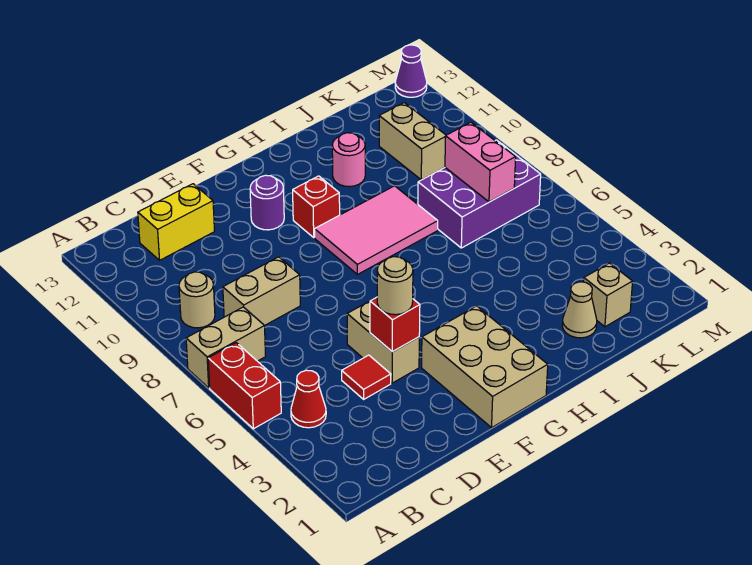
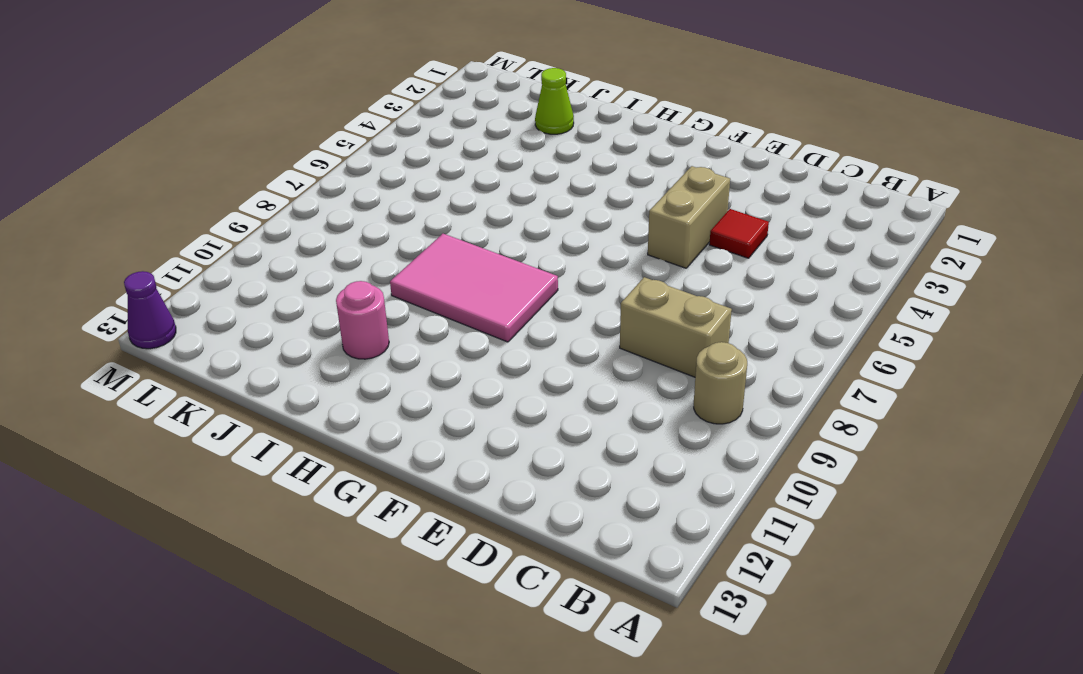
lime cone J2 level 1 -> tan cone J2 level 1
none -> red brick A5:A6 level 1
none -> tan brick A7:B7 level 1
none -> red cone B4 level 1

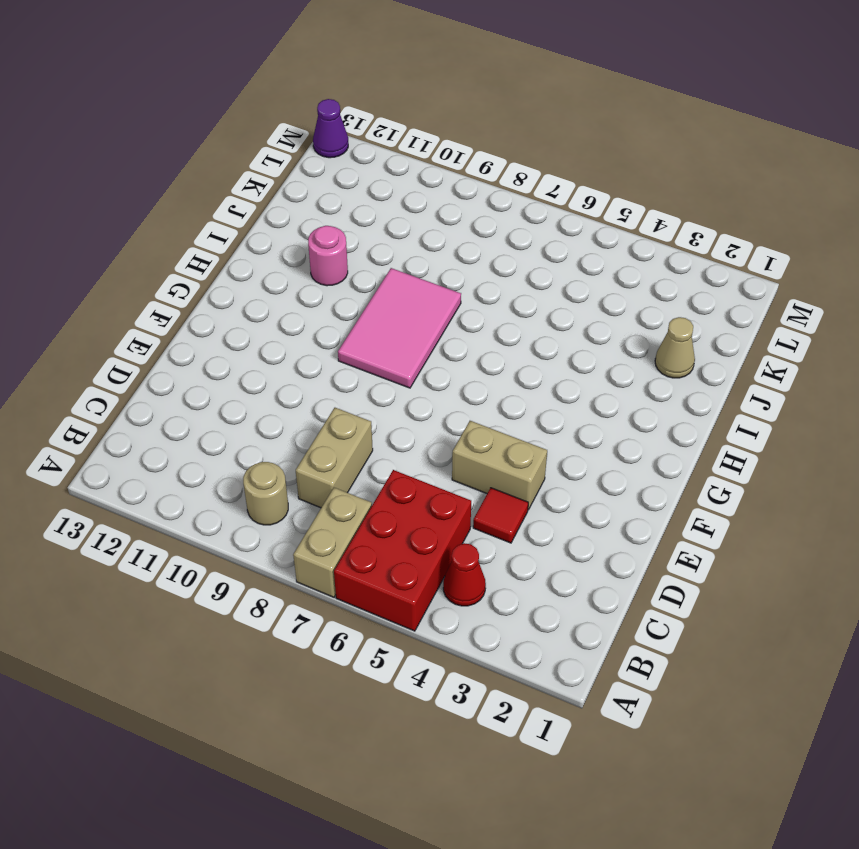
red brick A5:C6 level 1 -> red brick A5:A6 level 1
none -> yellow brick C12:D12 level 1
none -> tan brick F1:G3 level 1
none -> purple round brick F11 level 1

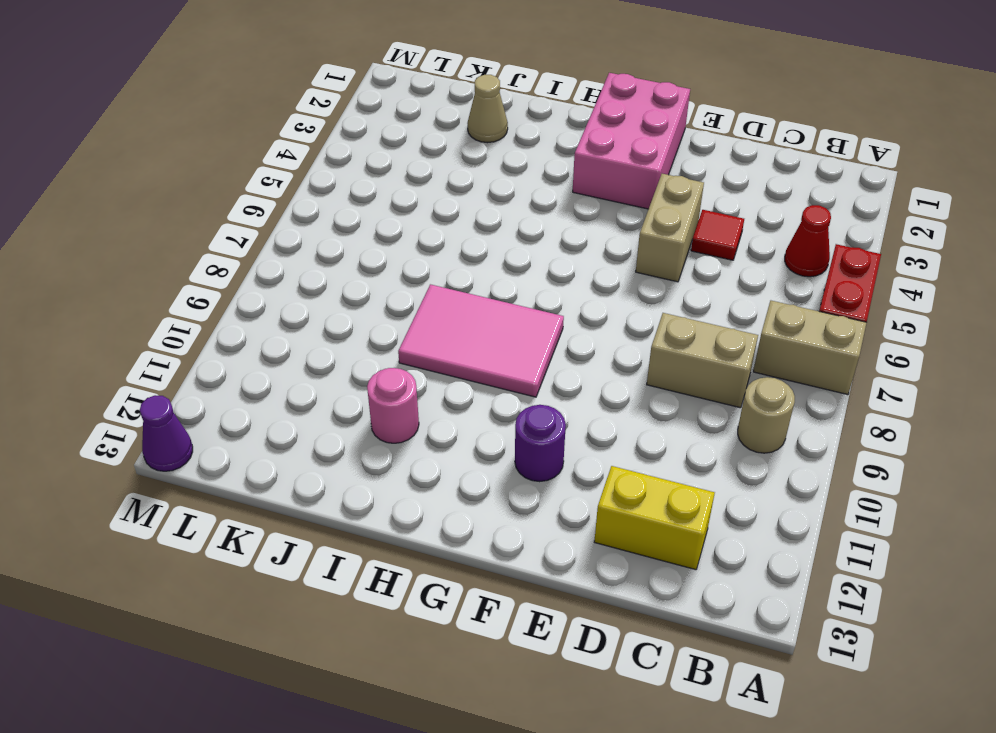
pink brick F1:G3 level 1 -> tan brick F1:G3 level 1
none -> red brick G10 level 1
none -> purple brick J7:L8 level 1
none -> tan brick K2 level 1

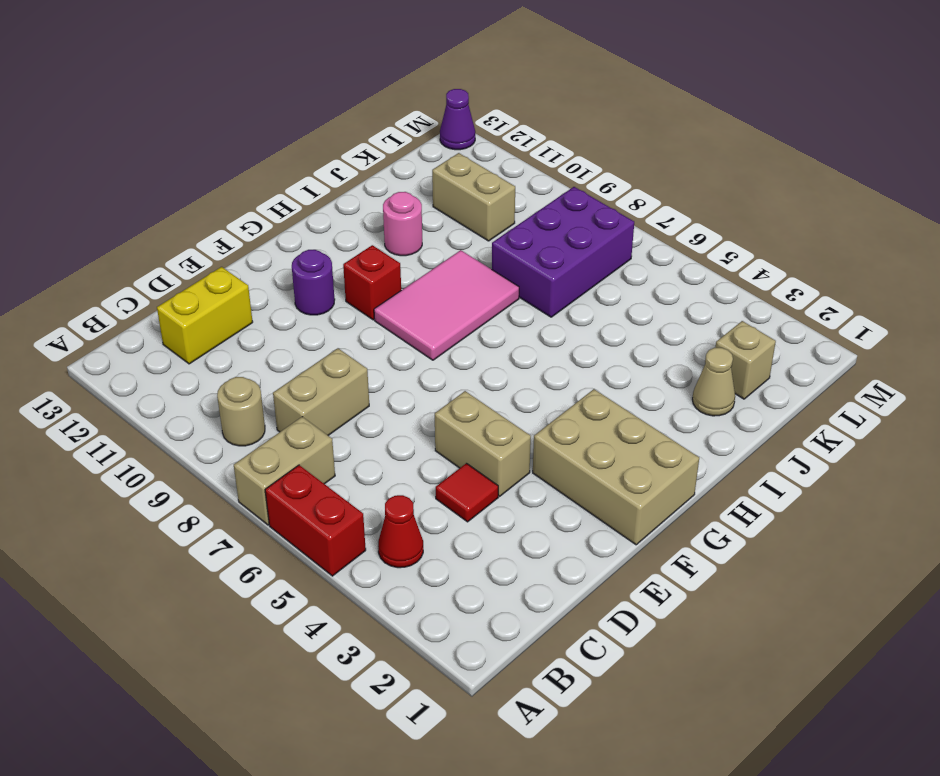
none -> red brick E4 level 2
none -> pink brick K7:K8 level 2
none -> tan round brick E4 level 3

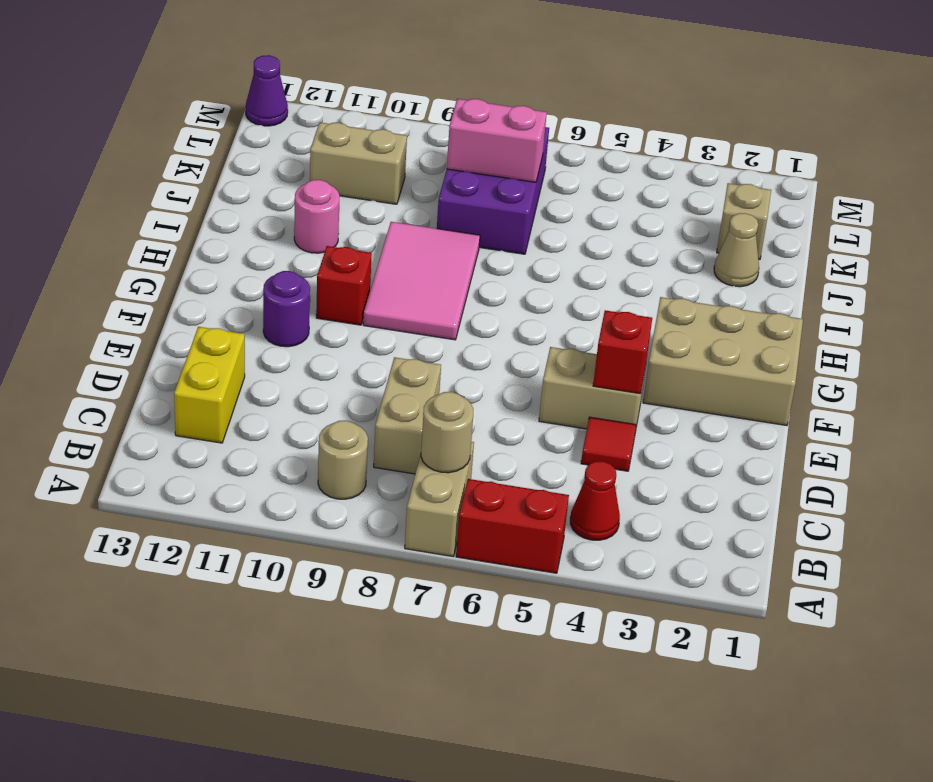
tan round brick B7 level 2 -> tan round brick E4 level 3

